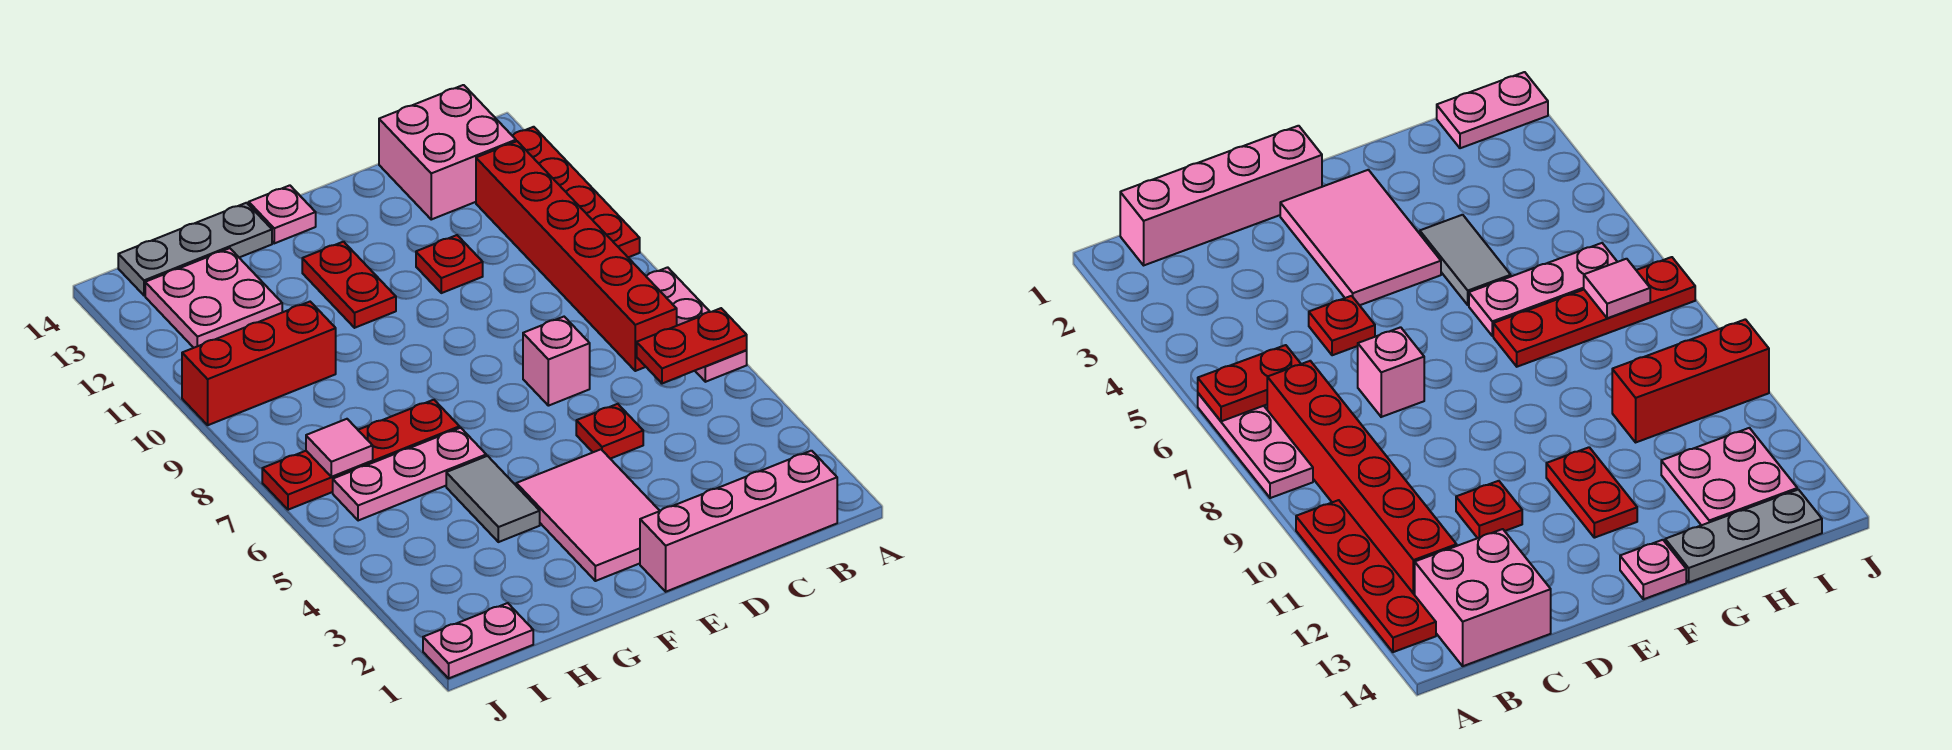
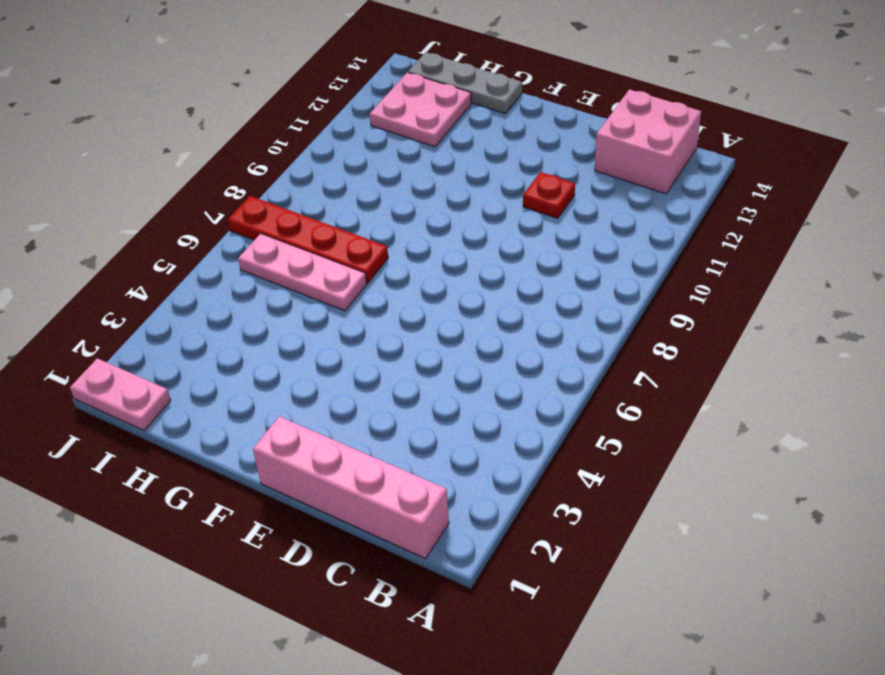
none -> pink plate A6:A8 level 1
none -> red plate A10:A13 level 1
none -> red brick B7:B12 level 1

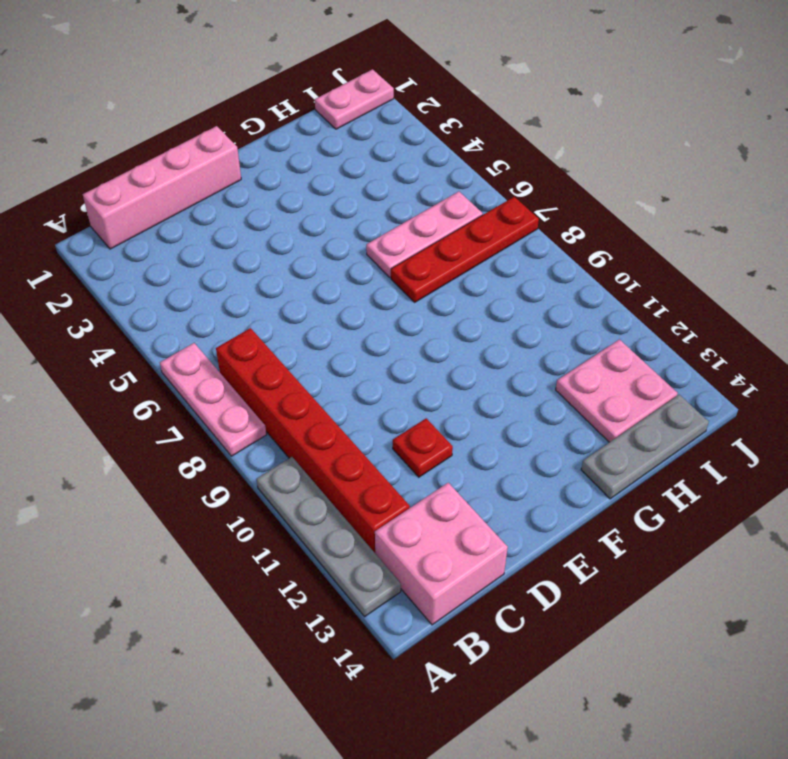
grey plate A10:A13 level 1 -> red plate A10:A13 level 1
none -> red plate D5 level 1
none -> pink brick D7 level 1
none -> pink tile E2:F4 level 1

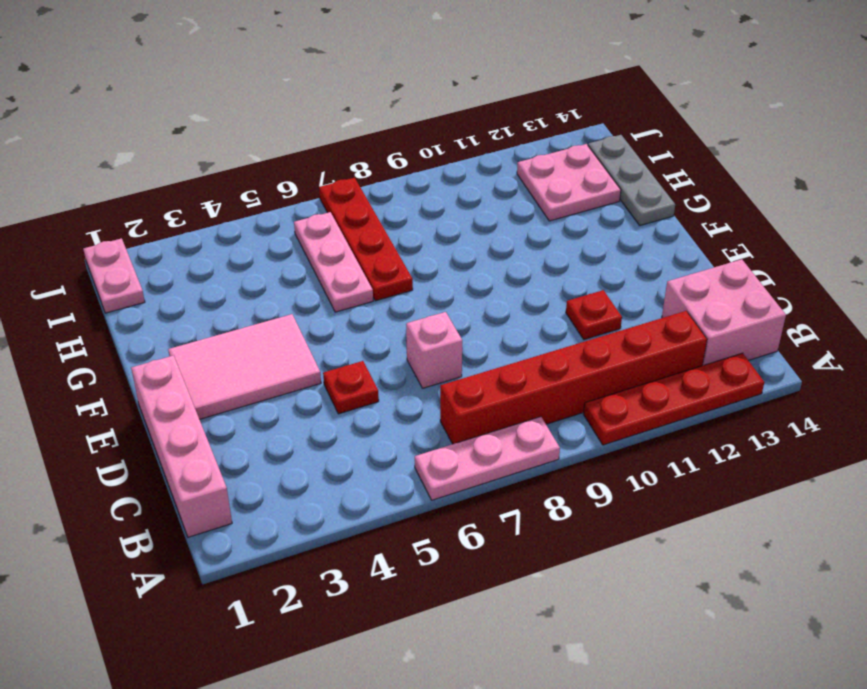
none -> red plate F11:F12 level 1
none -> pink plate F14 level 1
none -> grey tile G4:G5 level 1

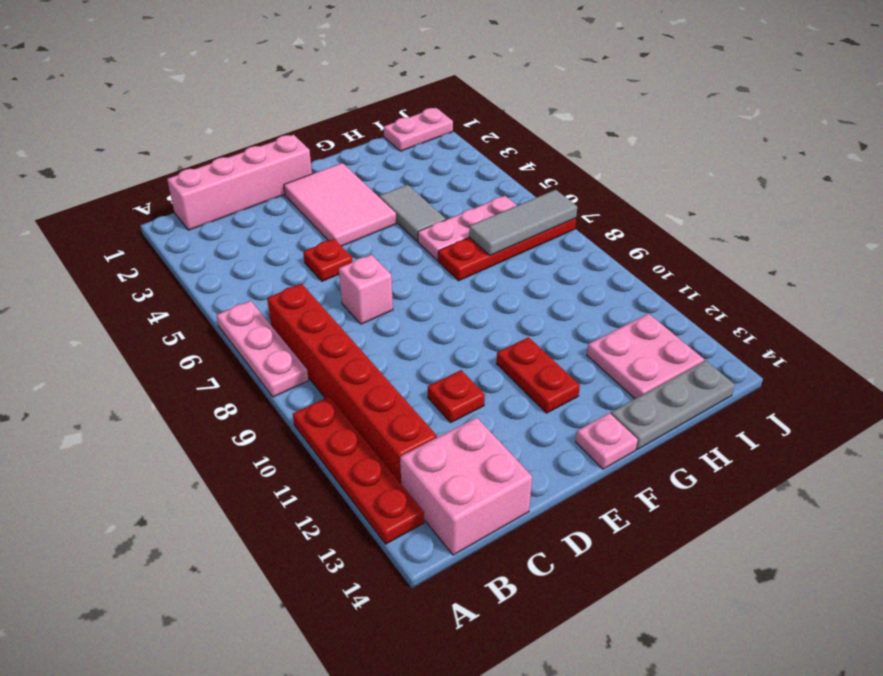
grey tile H7:J7 level 2 -> pink tile I7 level 2
none -> red brick H10:J10 level 1
none -> red plate A6:B6 level 2

